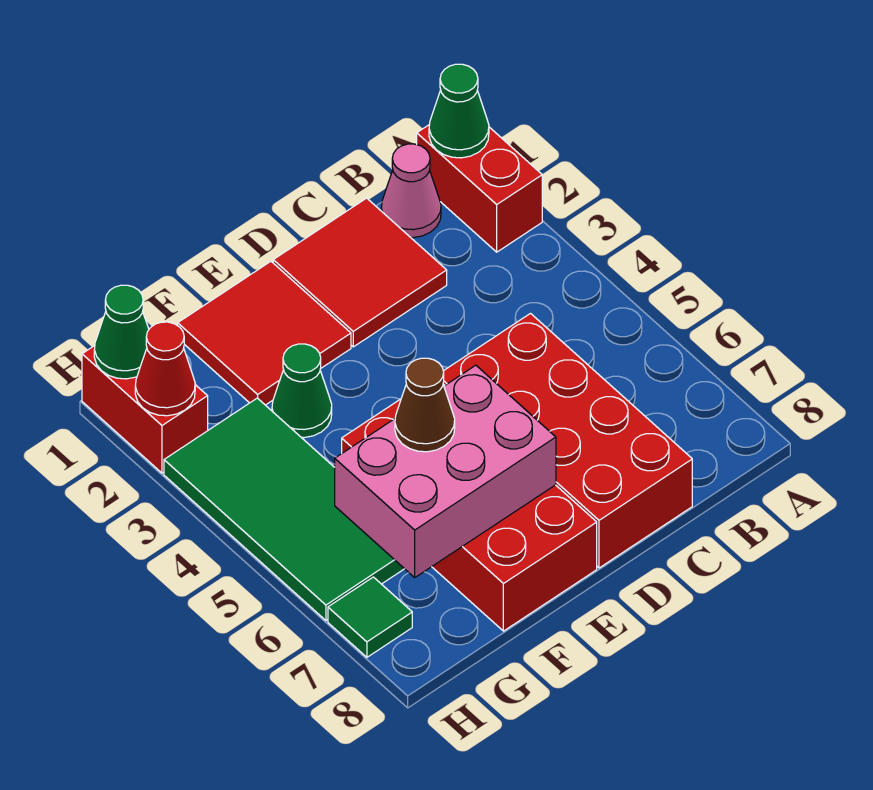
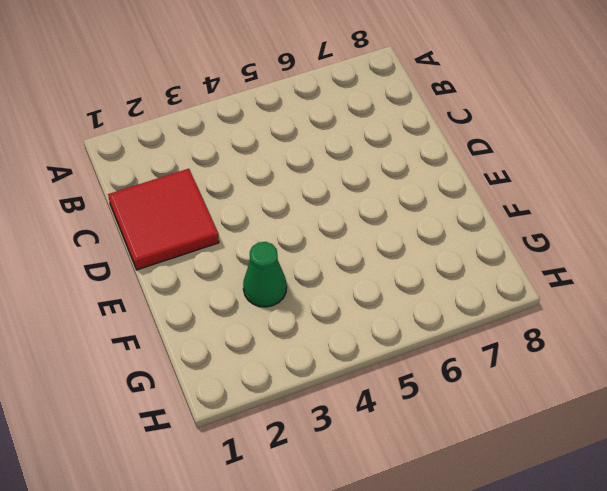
none -> red brick A1:A2 level 1
none -> pink cone B1 level 1
none -> red brick C5:D8 level 1

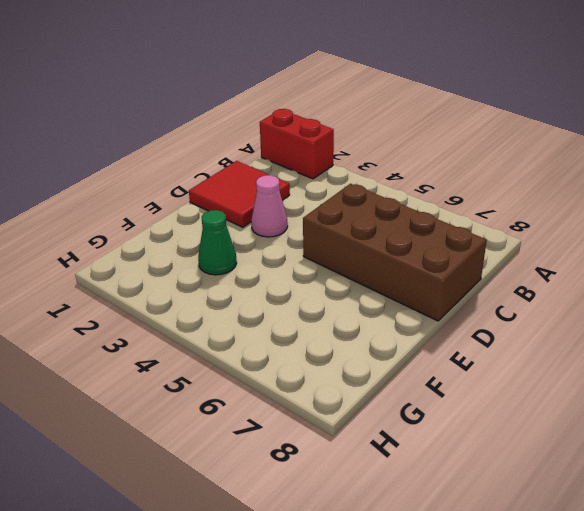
brown brick C5:D8 level 1 -> red brick C5:D8 level 1
pink cone D3 level 1 -> pink cone B1 level 1
none -> red tile E1:F2 level 1
none -> red brick E5:F8 level 1
none -> green tile G3:H6 level 1

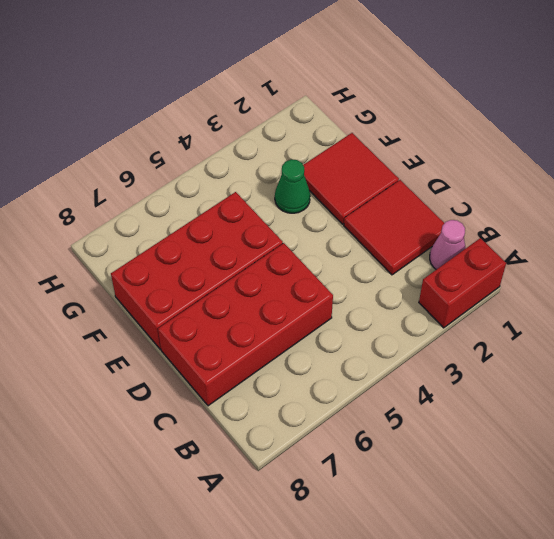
none -> green tile G3:H6 level 1
none -> red brick H1:H2 level 1
none -> green tile H7 level 1

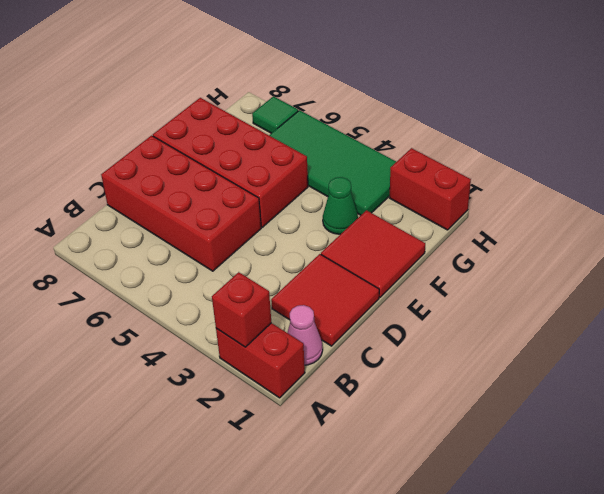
red brick A2 level 2 -> none
none -> green cone A1 level 2
none -> pink brick E6:G7 level 2
none -> green cone H1 level 2

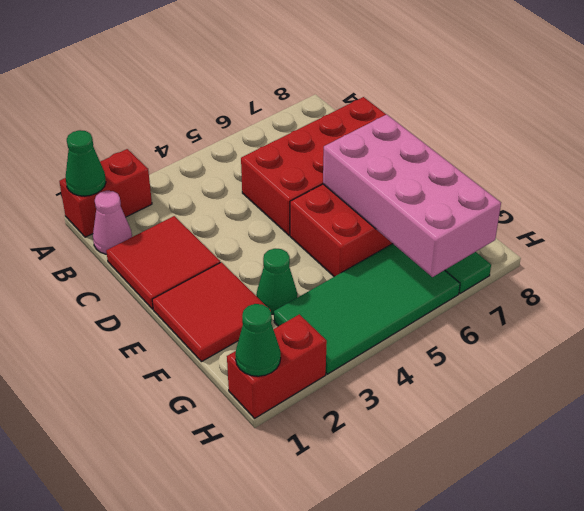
pink brick E6:H7 level 2 -> pink brick E6:G7 level 2
none -> red cone H2 level 2
none -> brown cone F6 level 3

